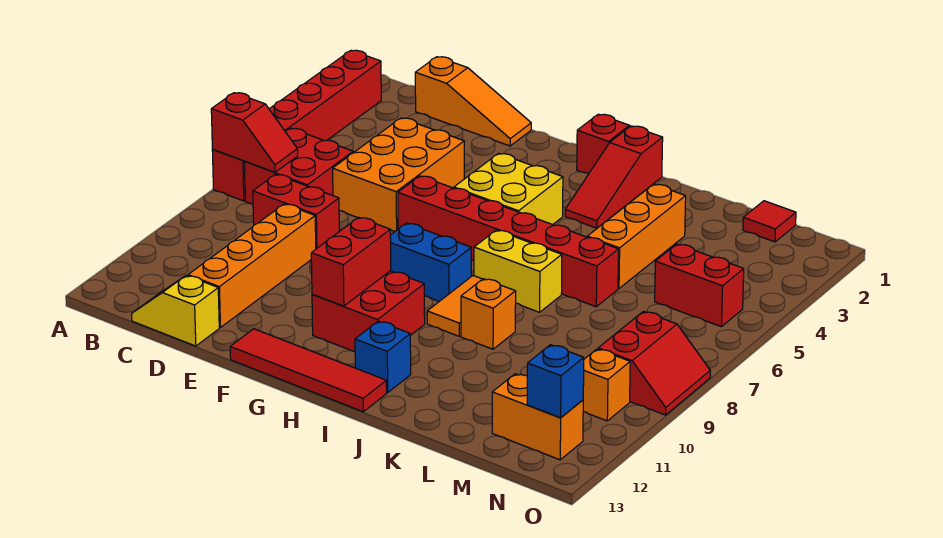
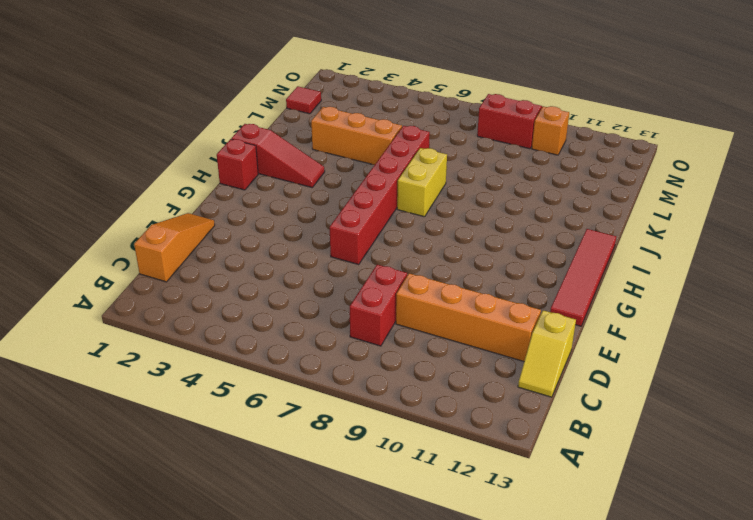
none -> red brick A2:A7 level 1
none -> red brick B6:C7 level 1
none -> orange brick D4:E6 level 1

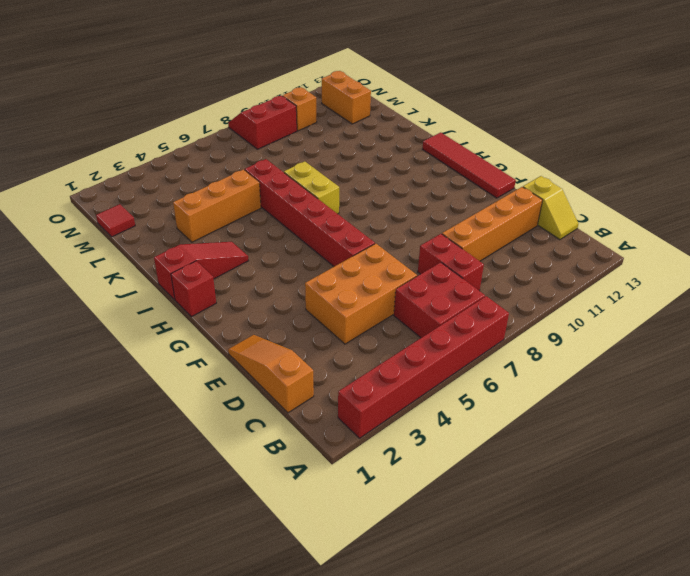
none -> yellow brick G4:H5 level 1
none -> blue brick G8:H8 level 1
none -> red brick G10:H11 level 1

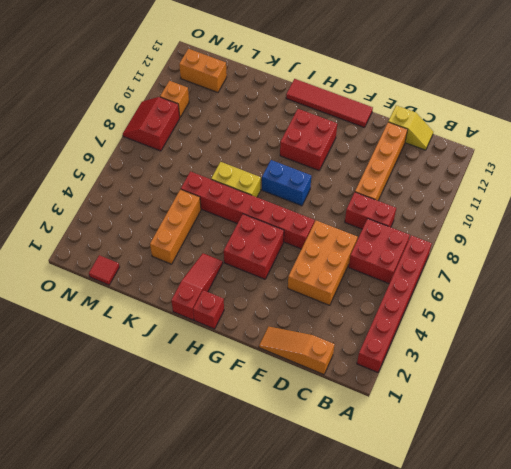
red brick G4:H5 level 1 -> yellow brick G4:H5 level 1
none -> orange tile I8:I9 level 1
none -> blue brick I12 level 1
none -> orange brick J9 level 1

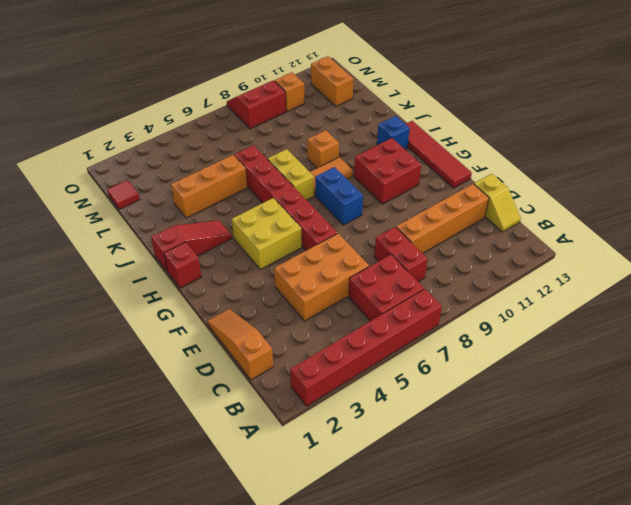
none -> red brick M5:N5 level 1
none -> red slope A7:B7 level 2 top A
none -> red brick G10:G11 level 2

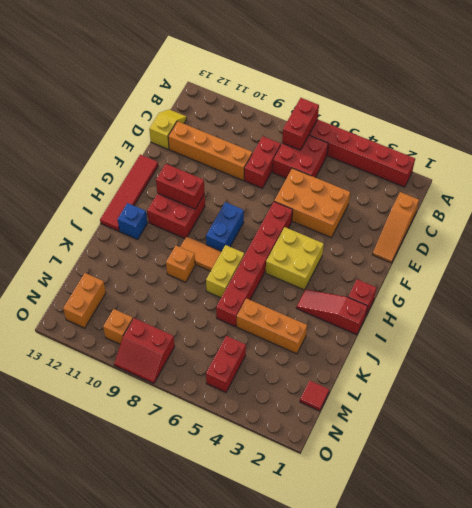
red brick A7:B7 level 2 -> red slope A7:B7 level 2 top A
none -> blue brick N12 level 2

